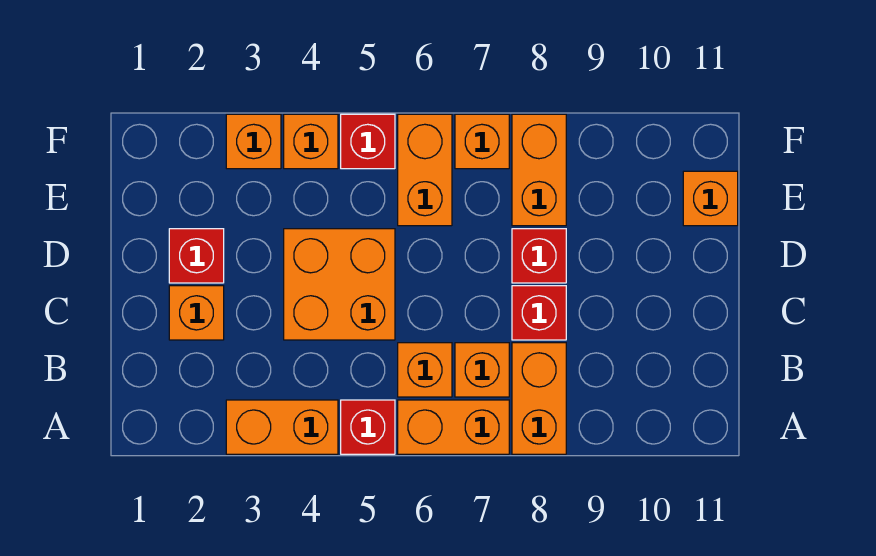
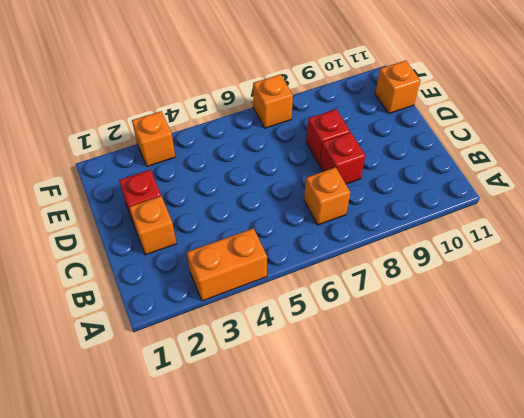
none -> red brick A5 level 1
none -> orange brick A6:A7 level 1
none -> orange brick A8:B8 level 1

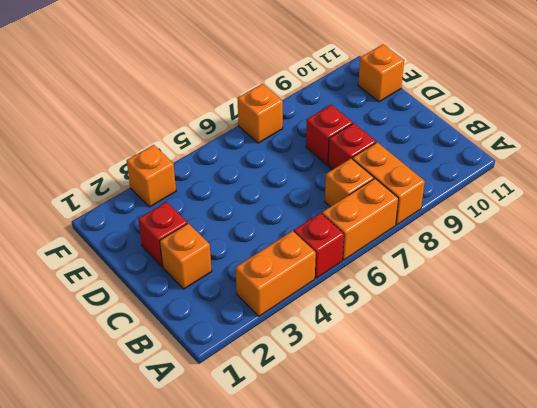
none -> orange brick B6 level 1
none -> orange brick C4:D5 level 1
none -> orange brick E6:F6 level 1

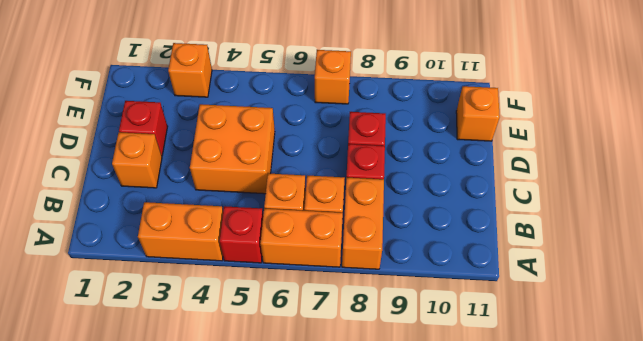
none -> orange brick E6:F6 level 1
none -> orange brick E8:F8 level 1
none -> orange brick F4 level 1

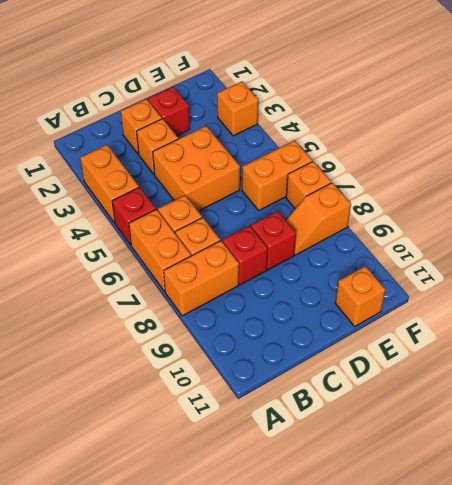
orange brick C3 level 1 -> orange brick F4 level 1
orange slope E8:F8 level 1 top F -> orange brick E8:F8 level 1
none -> red brick F5 level 1

